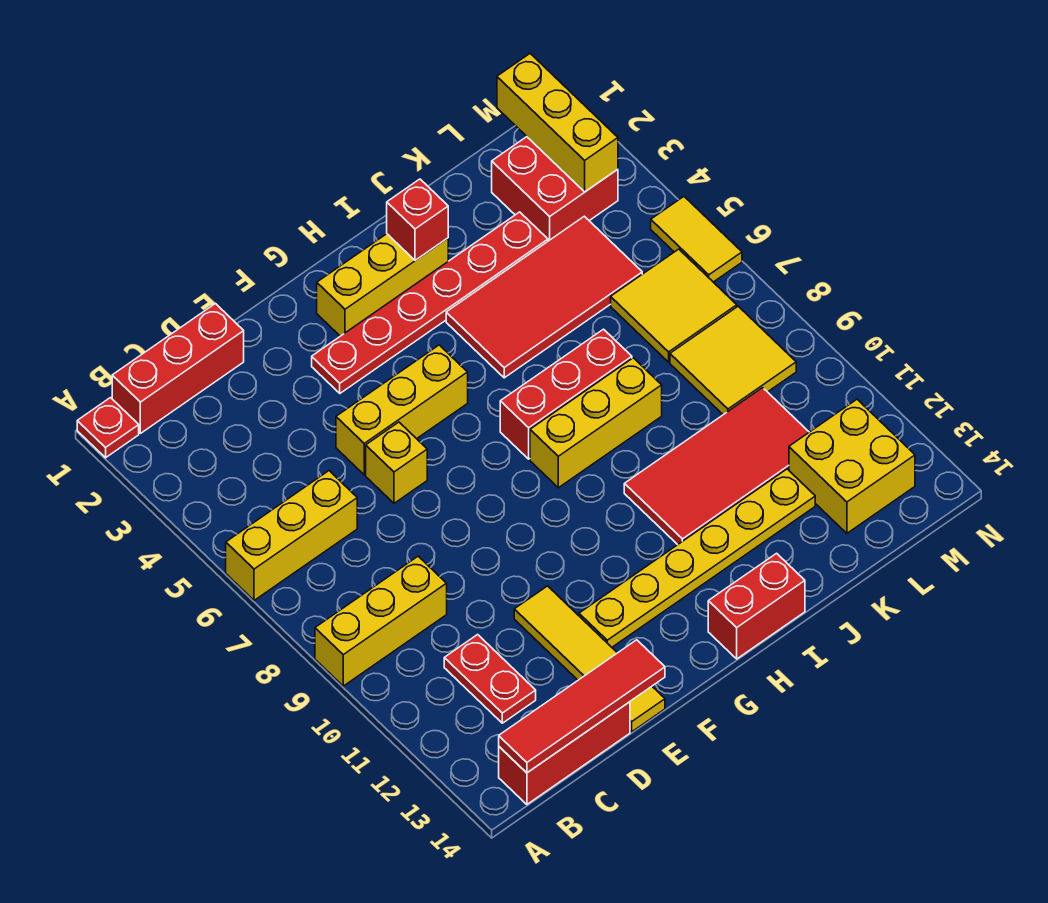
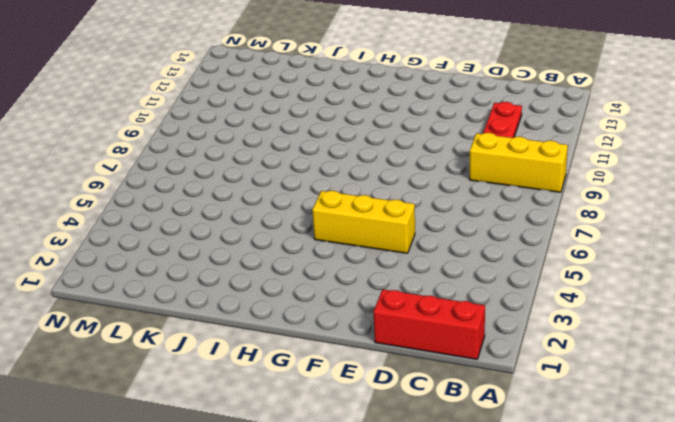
none -> red plate A1 level 1
none -> yellow brick A6:C6 level 1
none -> red brick B14:D14 level 1

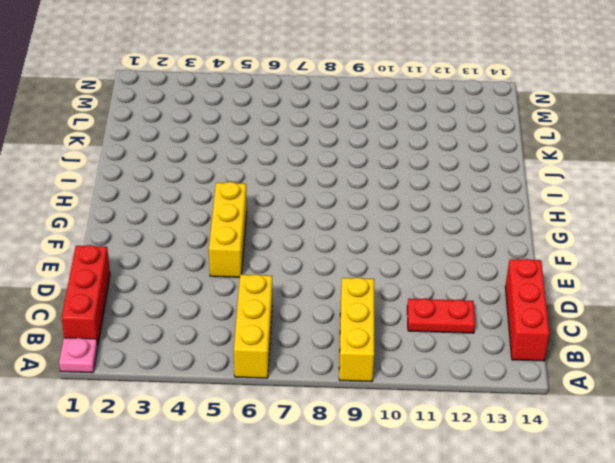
pink plate A1 level 1 -> red plate A1 level 1
none -> yellow brick E6 level 1
none -> yellow tile E11:E14 level 1
none -> red plate F3:K3 level 1

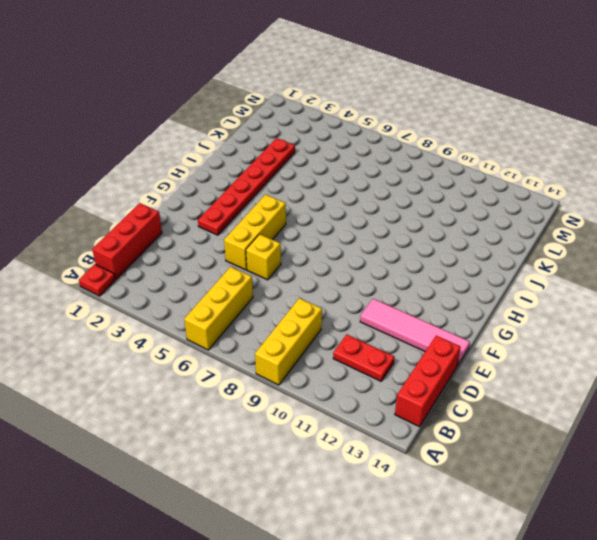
pink tile E11:E14 level 1 -> yellow tile E11:E14 level 1
none -> yellow plate F12:K12 level 1
none -> yellow brick G2:I2 level 1
none -> red brick H7:J7 level 1

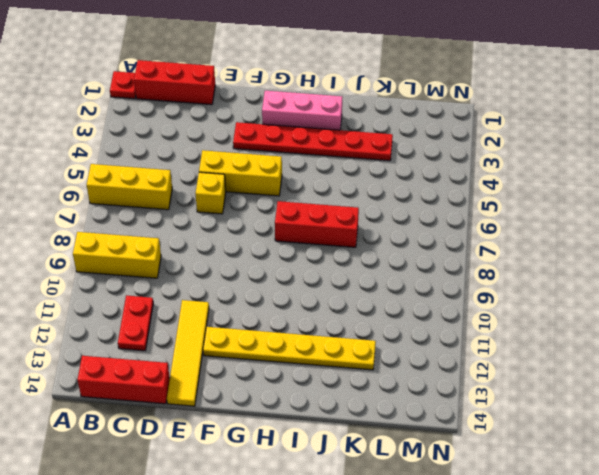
pink brick G2:I2 level 1 -> yellow brick G2:I2 level 1
none -> yellow brick H8:J8 level 1
none -> red brick H14:I14 level 1
none -> red tile I4:L5 level 1

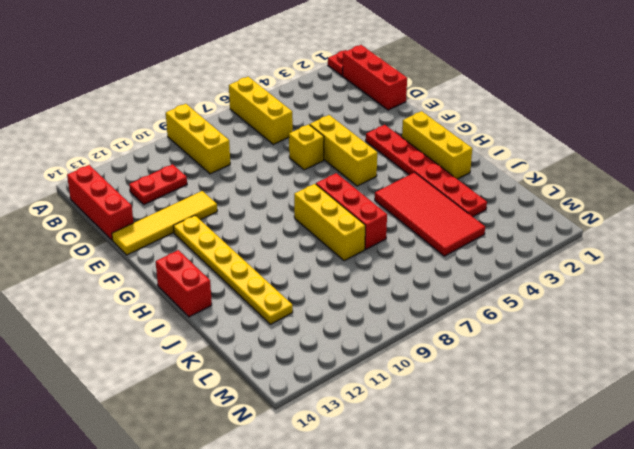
none -> red tile I10:L11 level 1
none -> red brick L2:M3 level 1
none -> yellow tile L6:M7 level 1

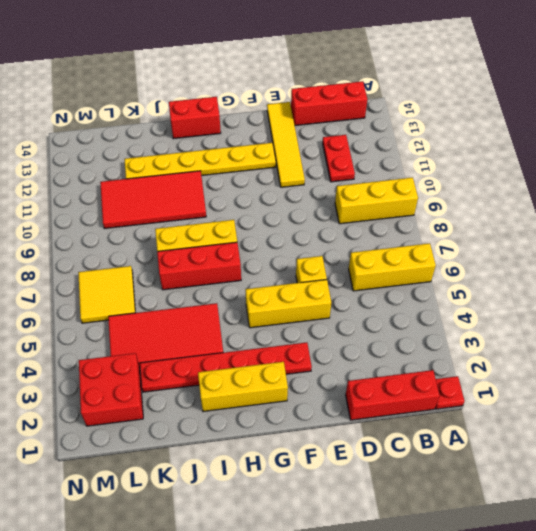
none -> yellow tile L8:M9 level 1
none -> yellow brick L12:M13 level 1
none -> yellow tile N5:N6 level 1

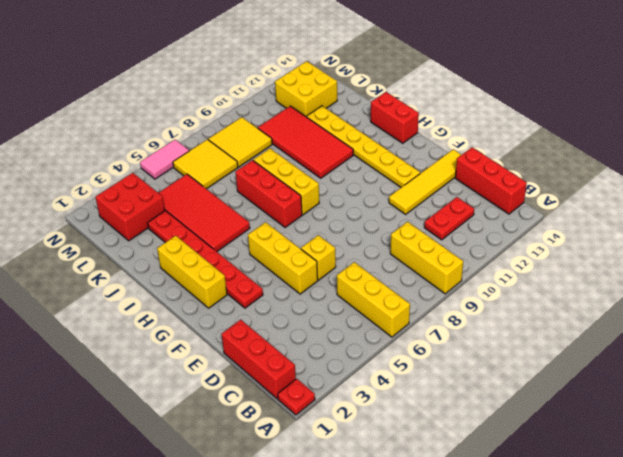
pink tile N5:N6 level 1 -> yellow tile N5:N6 level 1
none -> red tile B14:E14 level 2
none -> red brick I2 level 2
none -> yellow brick M1:M3 level 2

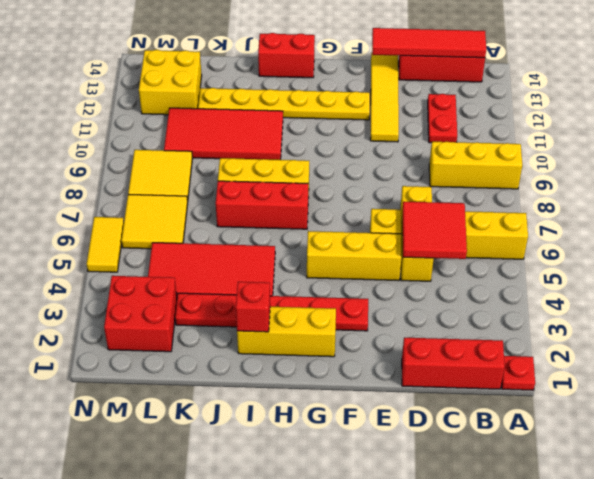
red tile C5:D6 level 2 -> none
yellow brick D5:D7 level 1 -> yellow brick M1:M3 level 2

